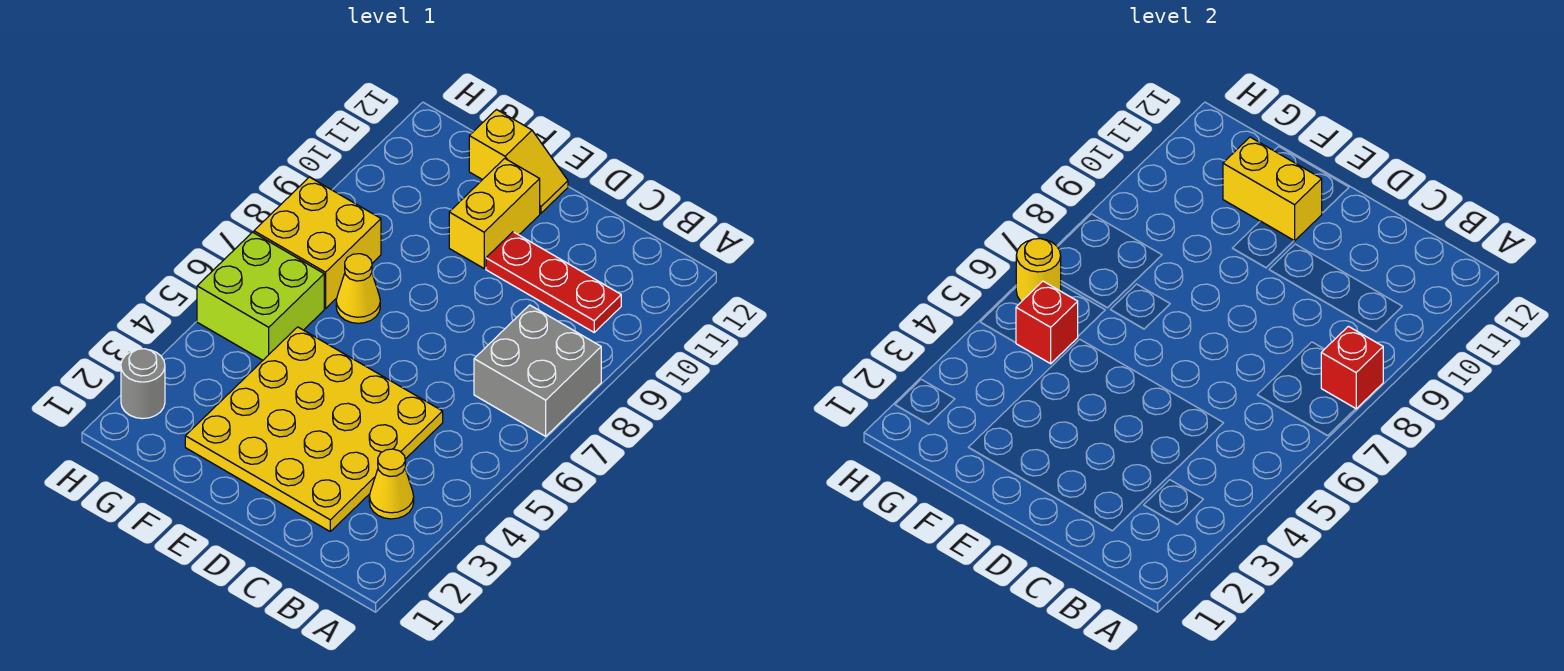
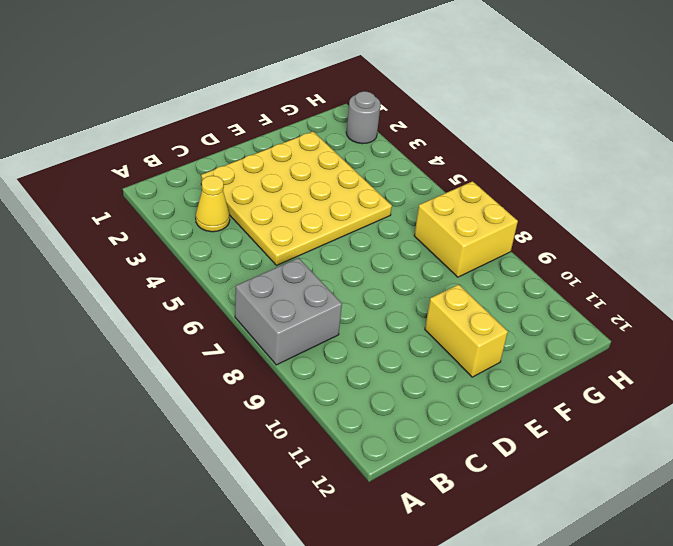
none -> red plate B10:D10 level 1
none -> yellow slope E12:F12 level 1 top F
none -> yellow cone F7 level 1

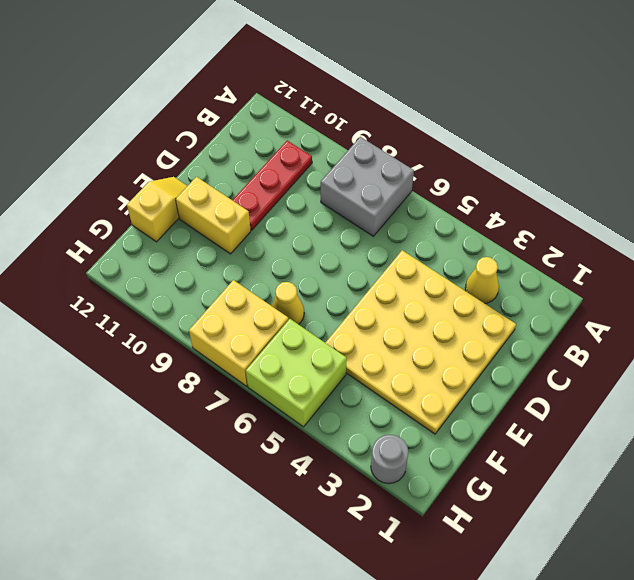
none -> red brick A8 level 2
none -> yellow brick E11:F11 level 2
none -> red brick G5 level 2

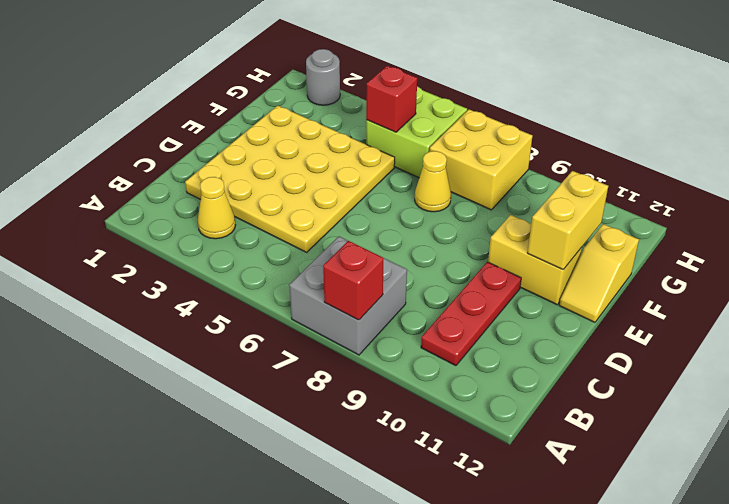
none -> yellow round brick H6 level 2

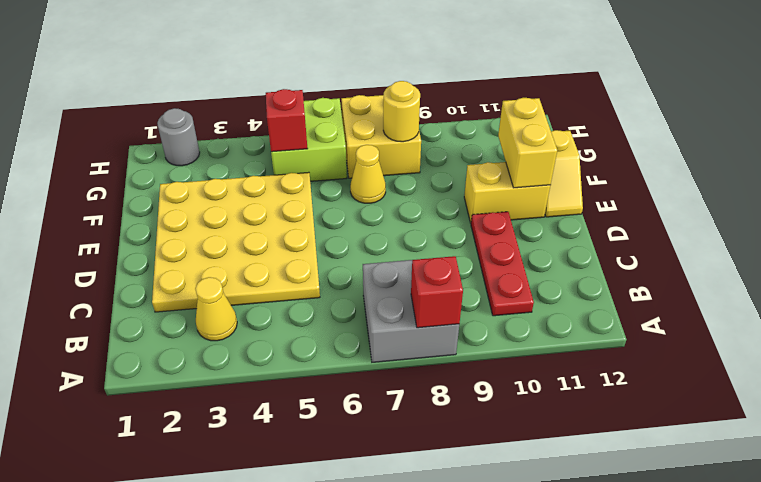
yellow round brick G8 level 2 -> yellow round brick H6 level 2

